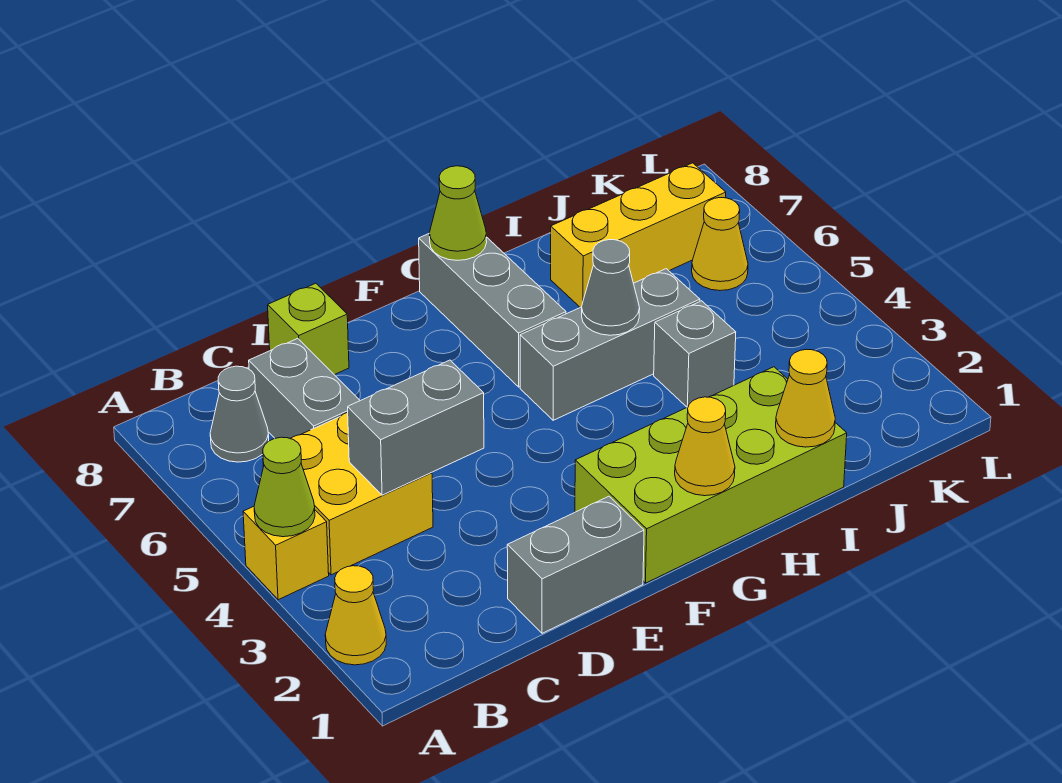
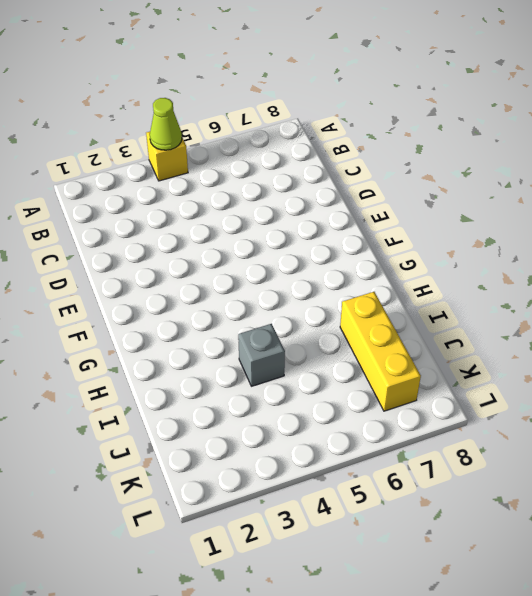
none -> yellow cone A2 level 1
none -> yellow brick B4:C5 level 1
none -> grey cone B7 level 1

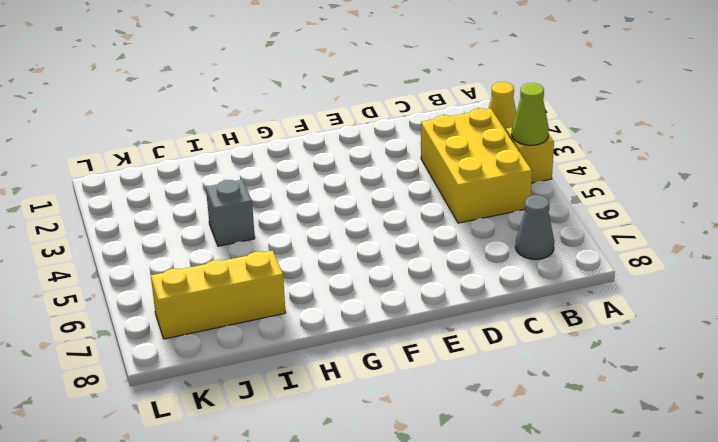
yellow brick B3:C5 level 1 -> yellow brick B4:C5 level 1
none -> grey brick C6:C7 level 1
none -> grey brick D1:E1 level 1
none -> lime brick D8 level 1

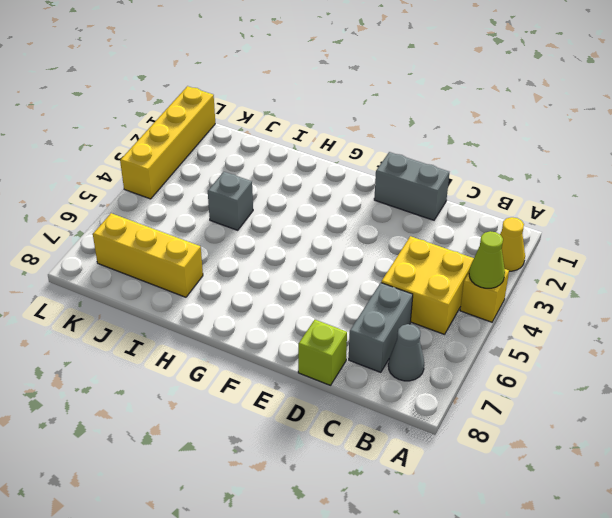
yellow brick L1:L4 level 1 -> none
none -> lime brick F1:I2 level 1
none -> grey brick G5:I5 level 1
none -> grey brick G6:G8 level 1

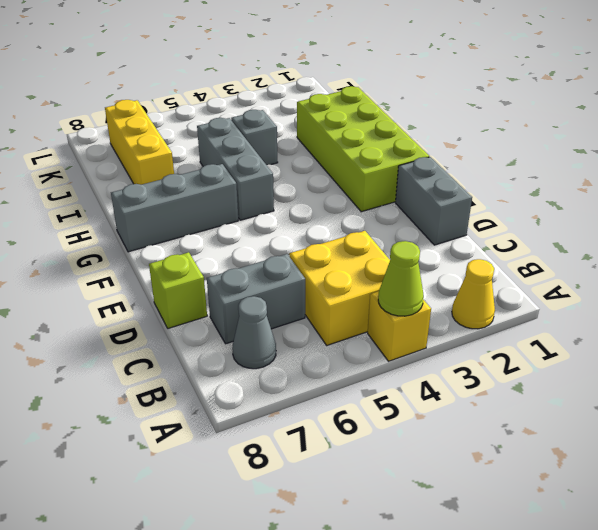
none -> yellow cone K6 level 1
none -> grey brick C4:D4 level 2
none -> yellow cone G1 level 2

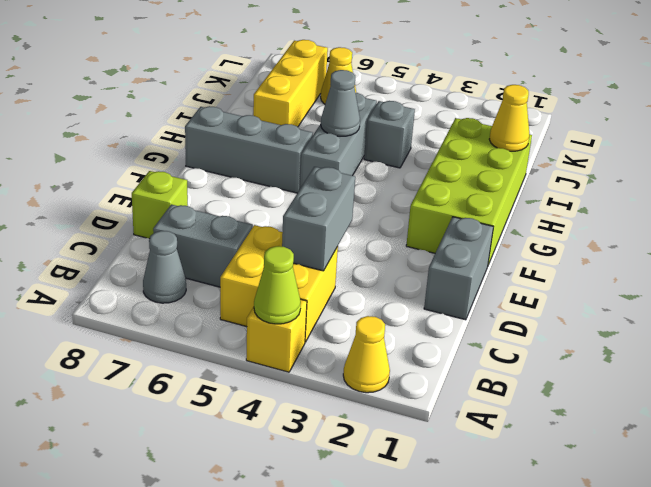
none -> yellow cone G1 level 2
none -> lime cone G8 level 2

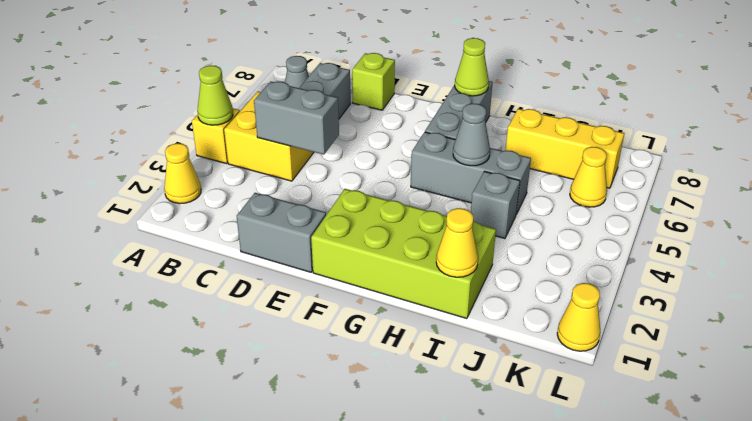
yellow cone L1 level 1 -> yellow cone G1 level 2

